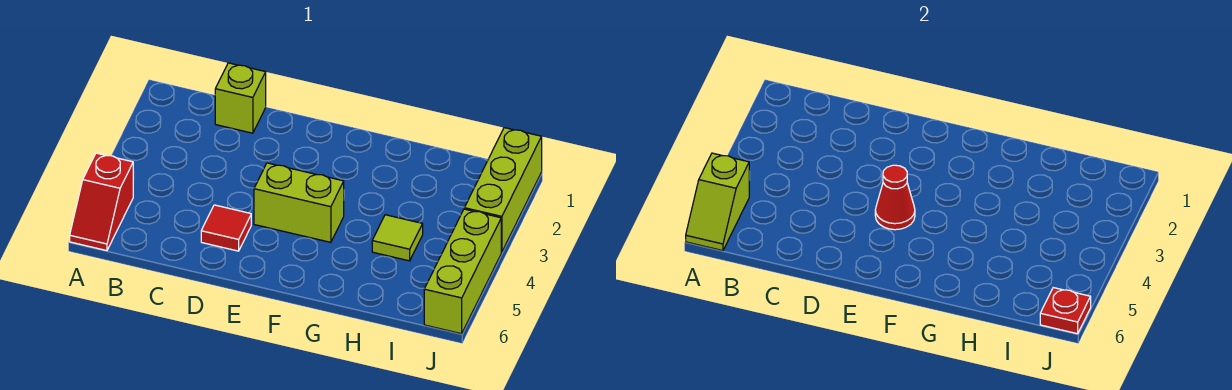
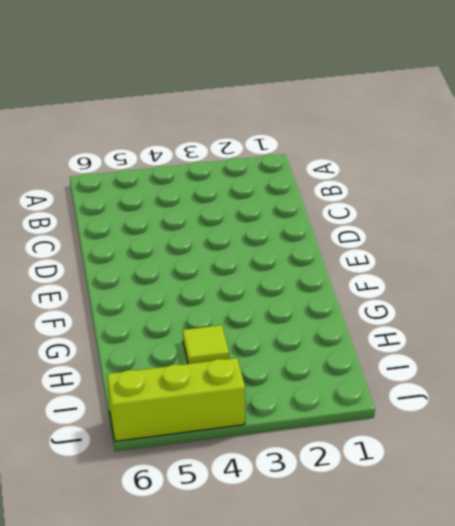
none -> red slope A5:A6 level 1 top 5
none -> lime brick C1 level 1

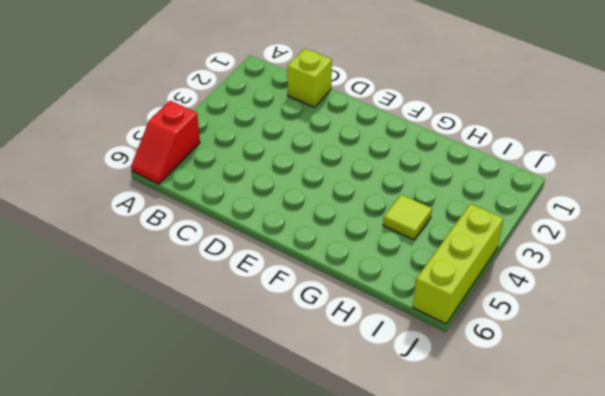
none -> red tile D5 level 1
none -> lime brick E4:F4 level 1

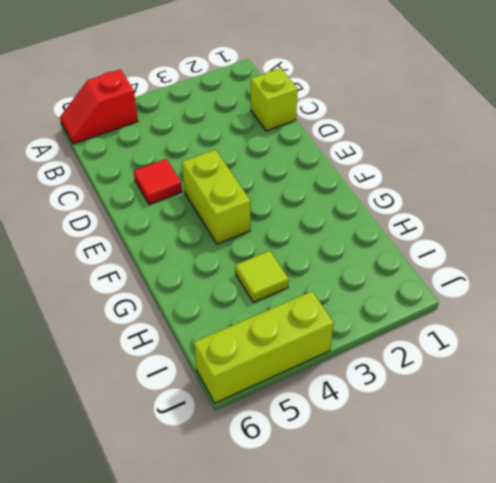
none -> lime brick J1:J3 level 1
none -> lime slope A5:A6 level 2 top 5

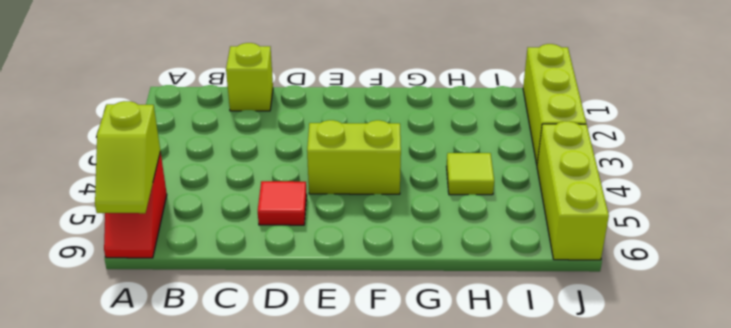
none -> red cone E4 level 2
none -> red plate J6 level 2

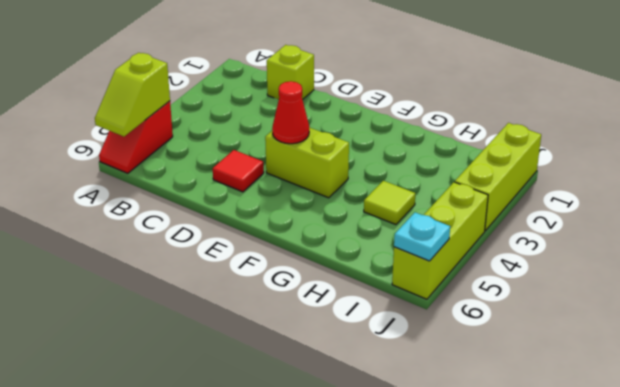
cyan plate J6 level 2 -> red plate J6 level 2

